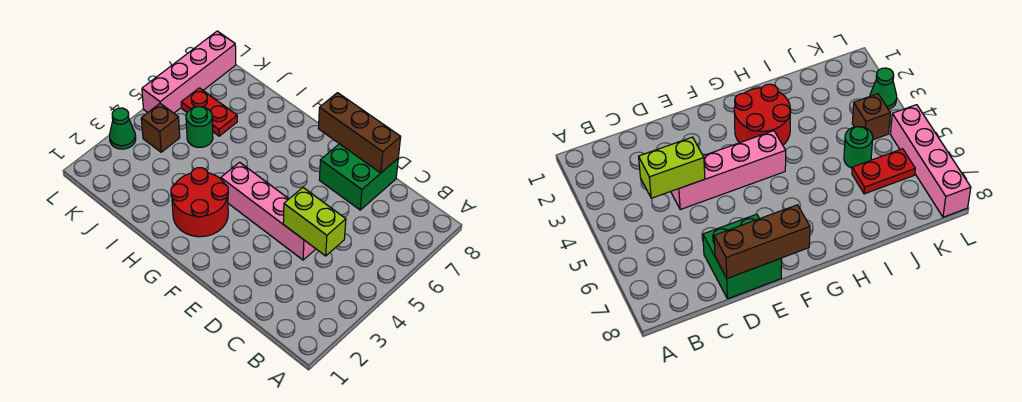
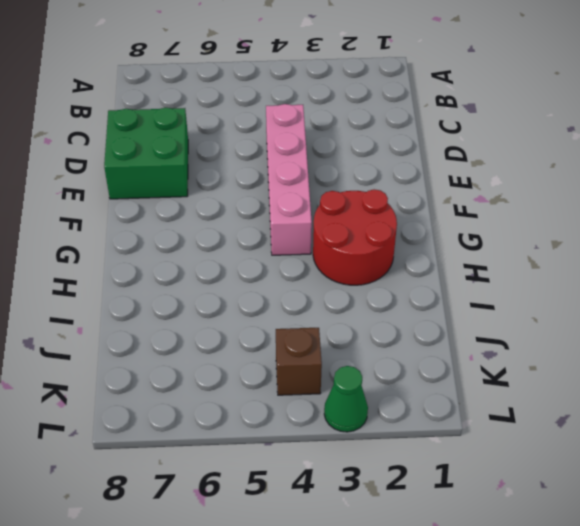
none -> green round brick J5 level 1
none -> red plate J6:K6 level 1

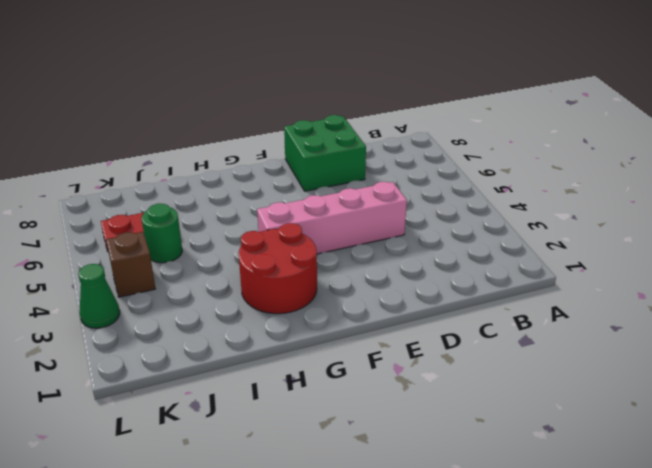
none -> pink brick L5:L8 level 1
none -> lime brick C4:D4 level 2

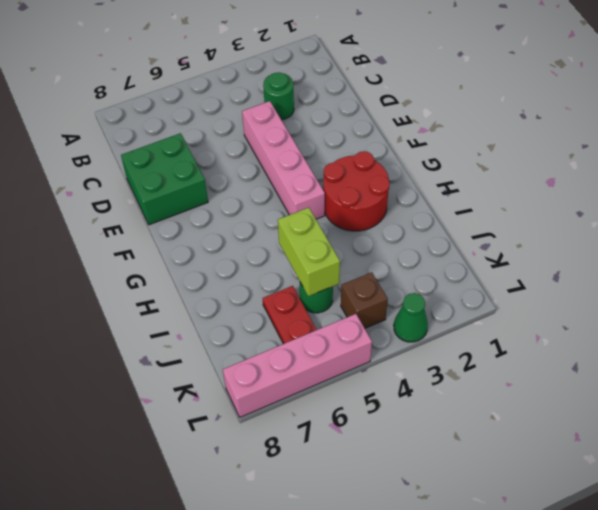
green round brick C3 level 1 -> none
lime brick I5:J5 level 2 -> lime brick C4:D4 level 2
none -> brown brick D8:F8 level 2

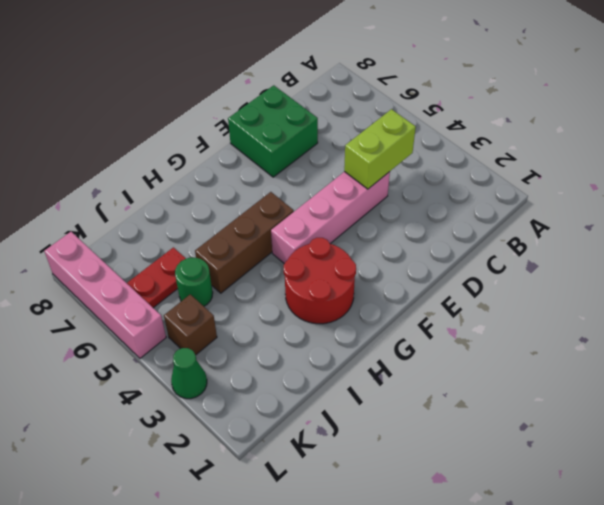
brown brick G5:I5 level 1 -> brown brick D8:F8 level 2

